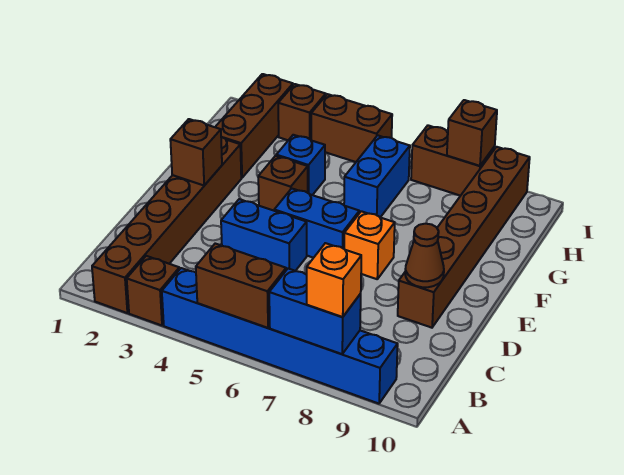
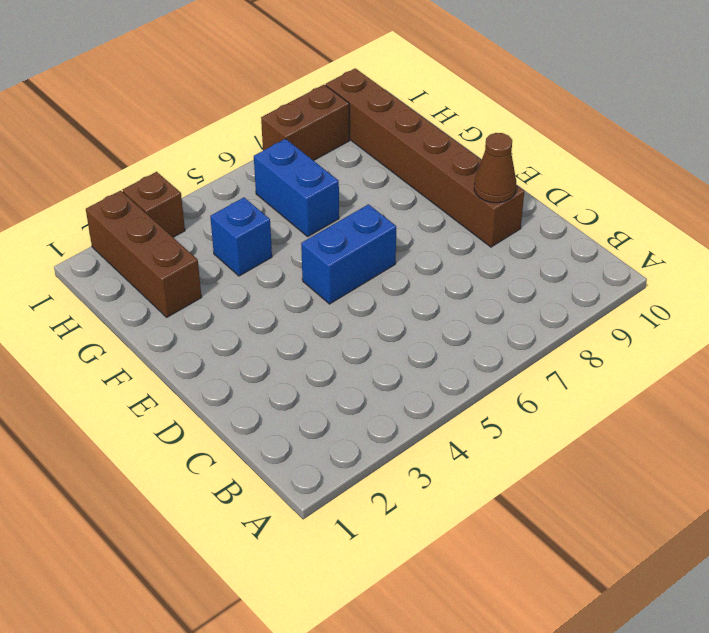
none -> brown brick A2:F2 level 1
none -> brown brick A3 level 1
none -> blue brick A4:A9 level 1

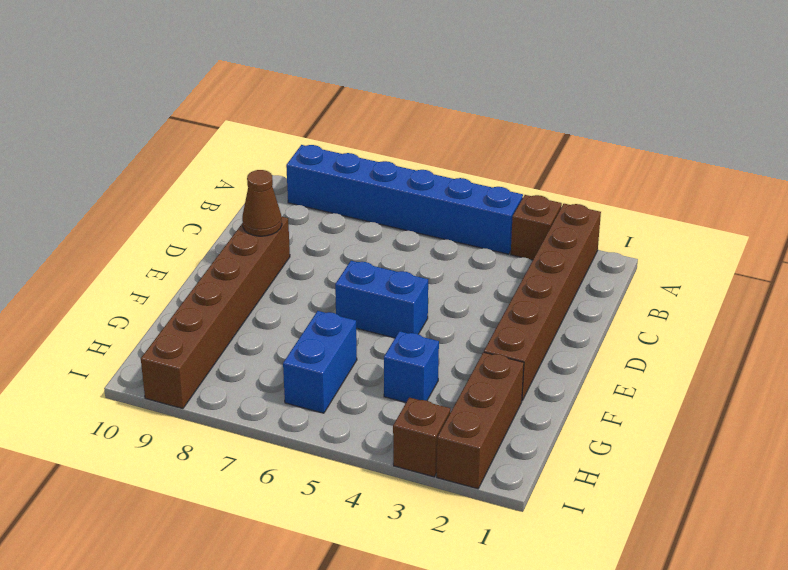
none -> blue brick D4:D5 level 1
none -> orange brick E7 level 1
none -> brown brick F4 level 1

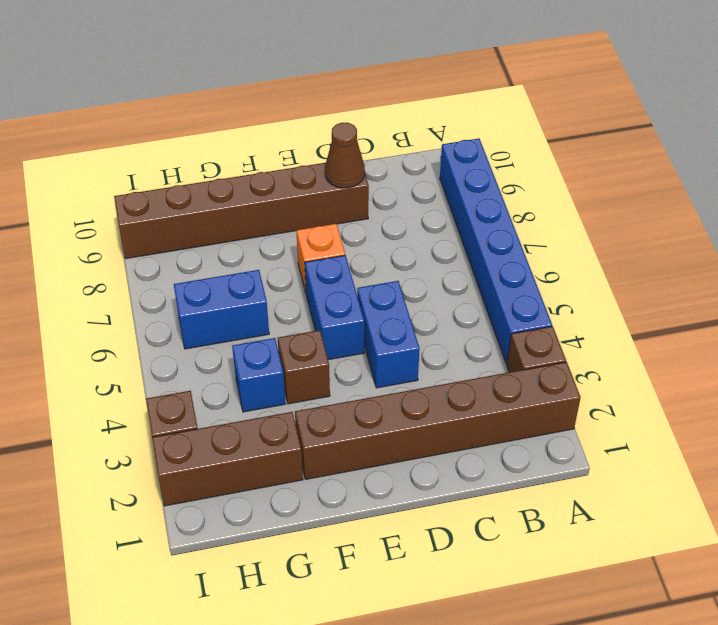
none -> brown brick I4:I5 level 1
none -> brown brick I7:I8 level 1
none -> brown brick A5:A6 level 2

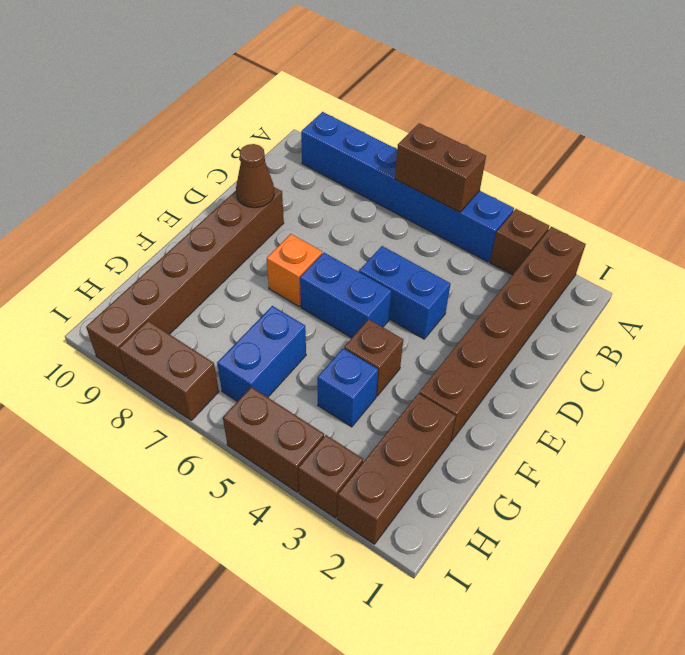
none -> blue brick A7:A8 level 2
none -> brown brick E2 level 2
none -> brown brick I8 level 2

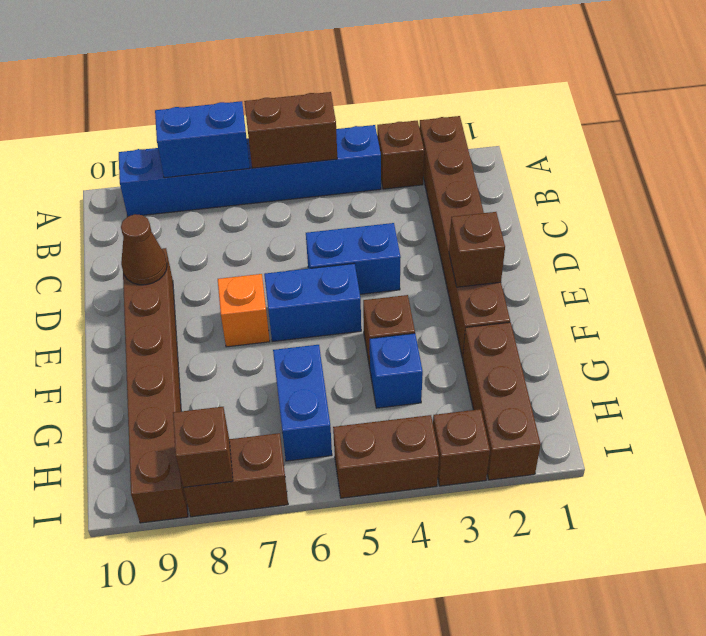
none -> orange brick A8 level 3

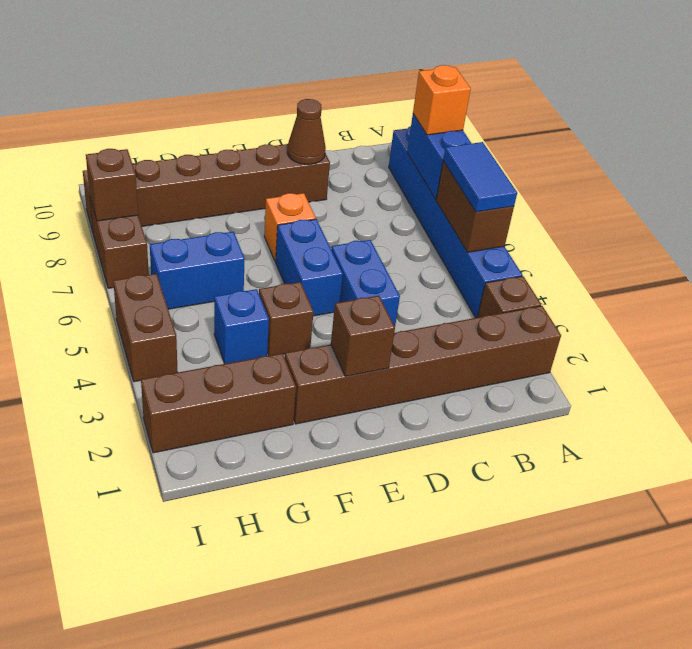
blue tile A5:A6 level 3 -> none
none -> brown brick I3 level 1

